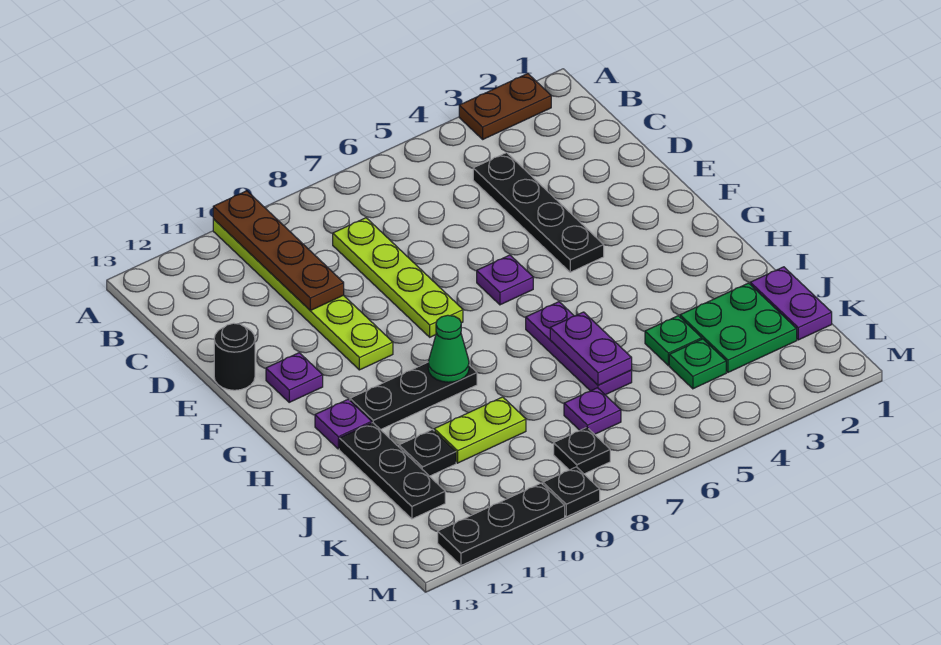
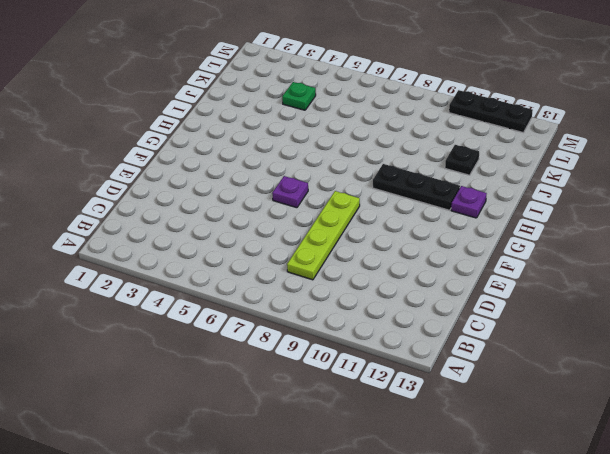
none -> brown plate A2:A3 level 1
none -> lime plate A10:F10 level 1
none -> black plate C4:F4 level 1

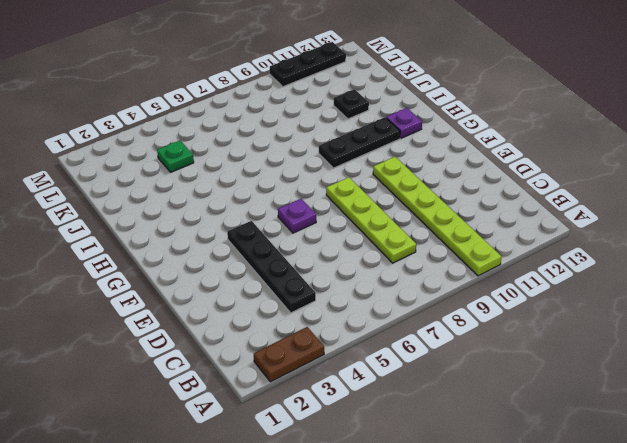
none -> black round brick E13 level 1
none -> purple plate F12 level 1
none -> purple plate H6:J6 level 1

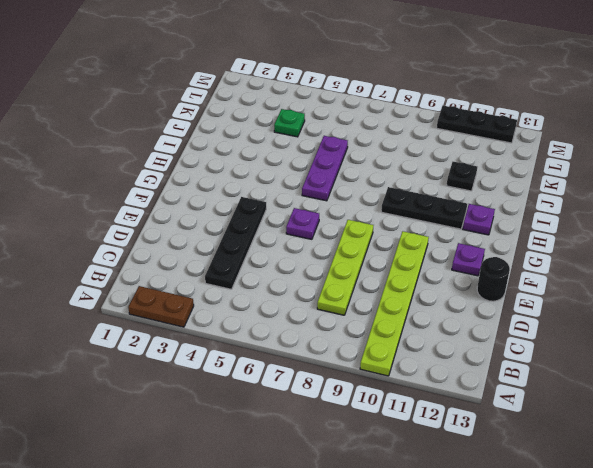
none -> black plate I12:K12 level 1
none -> purple plate J1:K1 level 1
none -> green plate J2:K3 level 1

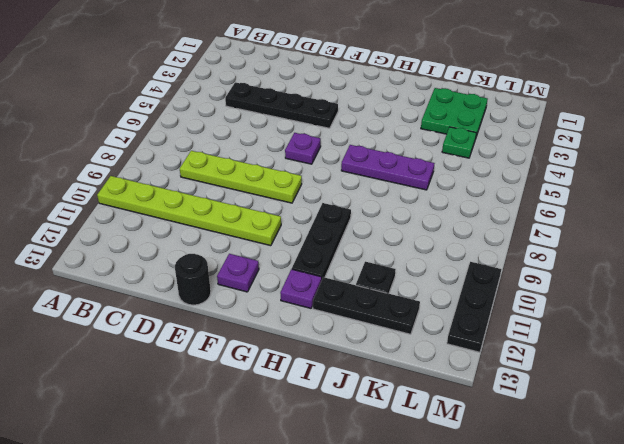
none -> brown plate A2:A3 level 1
none -> purple plate J1:K1 level 1
none -> green plate J4 level 1

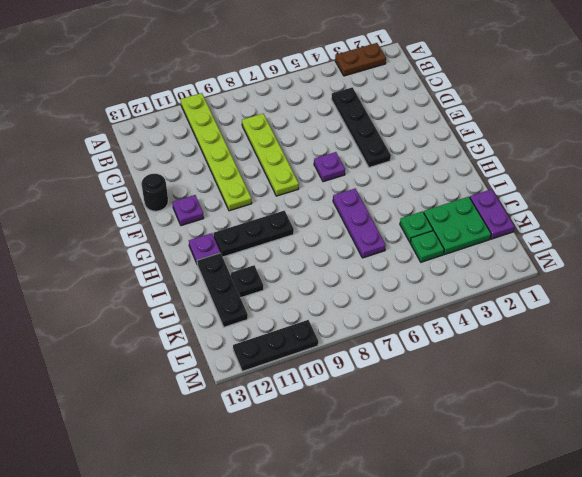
none -> lime plate J9:J10 level 1
none -> purple plate K7 level 1
none -> black plate L8 level 1

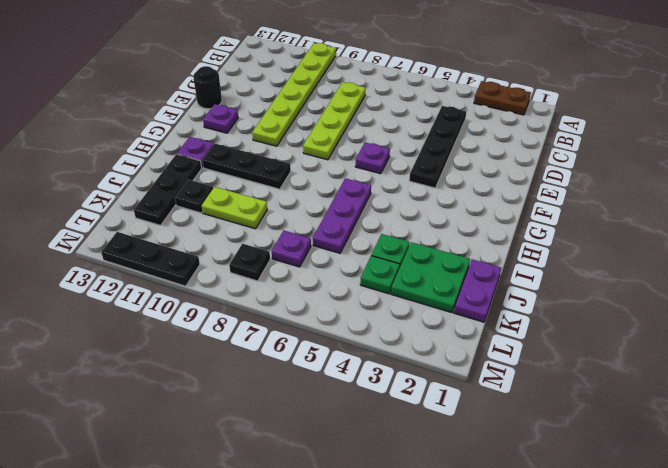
none -> black plate M9 level 1
none -> brown plate A10:D10 level 2
none -> green cone H9 level 2

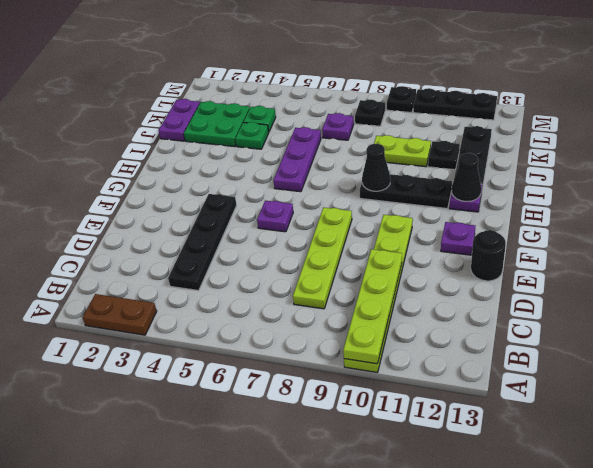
lime plate A10:D10 level 2 -> brown plate A10:D10 level 2
black cone H9 level 2 -> green cone H9 level 2
black cone H12 level 2 -> none
none -> purple plate I6:J6 level 2

